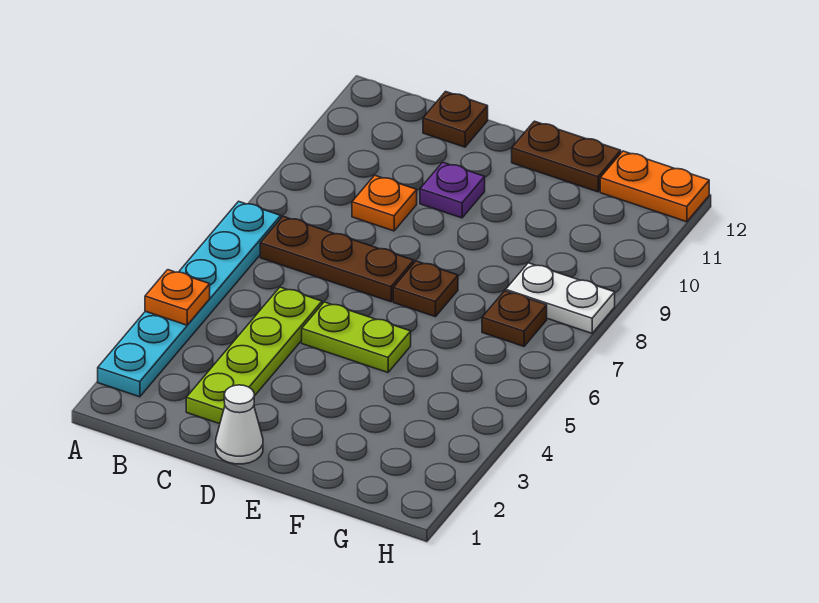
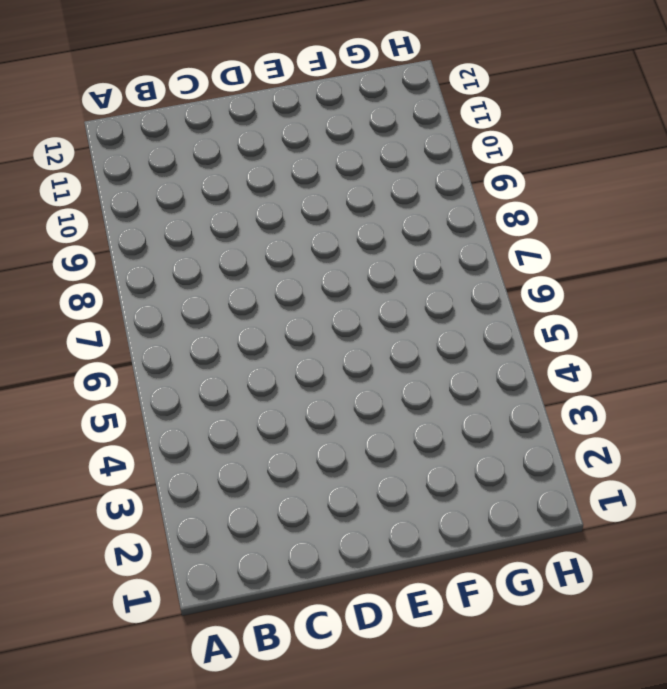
none -> cyan plate A2:A7 level 1
none -> brown plate B7:D7 level 1
none -> lime plate C2:C5 level 1

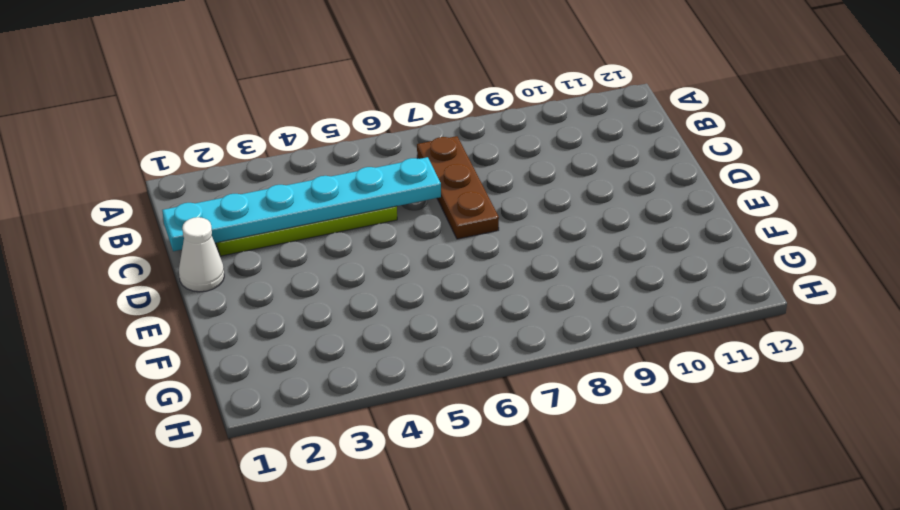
cyan plate C1:C6 level 2 -> cyan plate A2:A7 level 1
none -> orange plate C9 level 1
none -> brown plate C12 level 1
none -> lime plate D5:E5 level 1

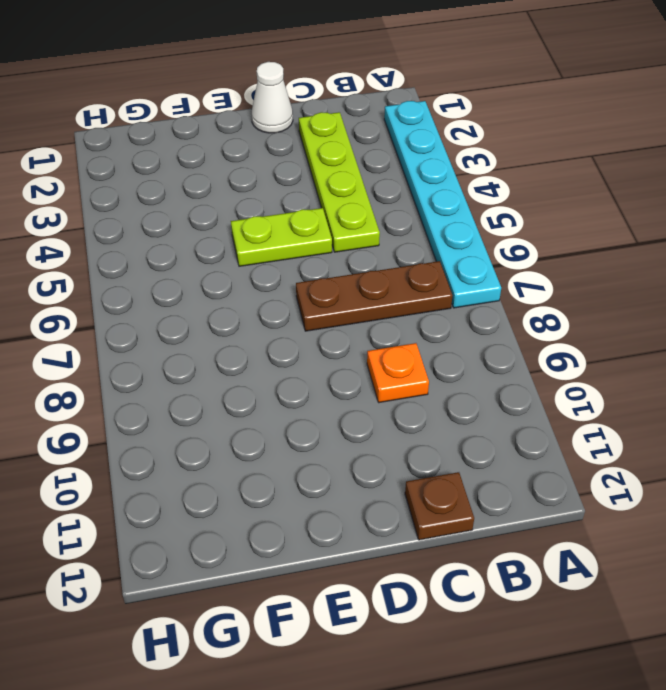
none -> purple plate D10 level 1
none -> brown plate E7 level 1
none -> brown plate E12:F12 level 1

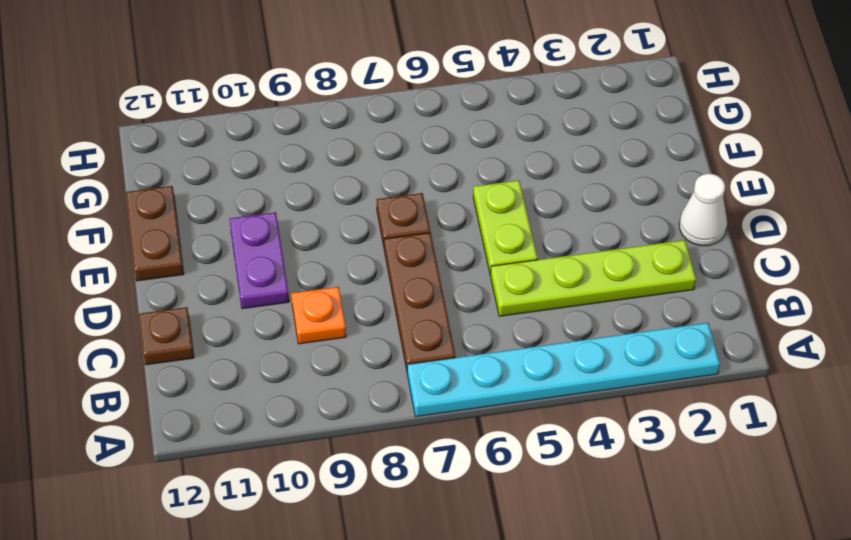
purple plate D10:E10 level 1 -> purple plate D10 level 1
none -> brown plate G7 level 1
none -> white plate G8:H8 level 1
none -> orange plate G12:H12 level 1

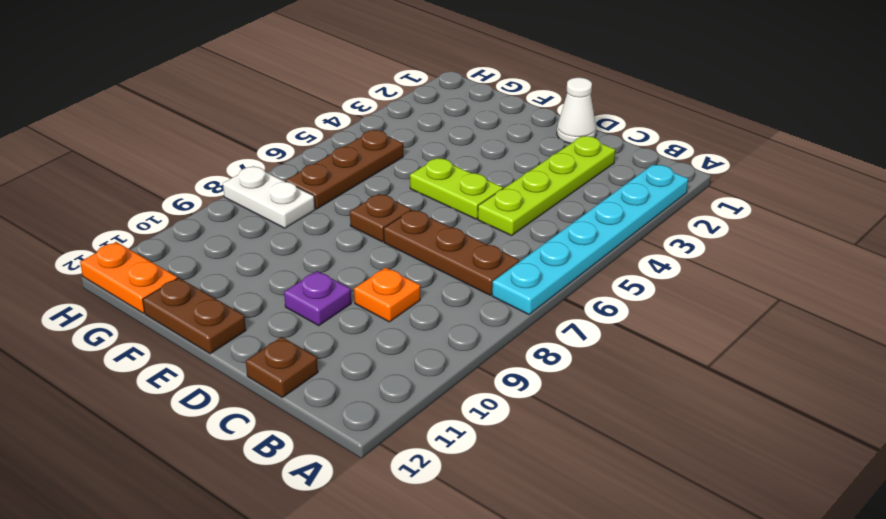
brown plate G5:G7 level 1 -> brown plate G7 level 1
none -> orange plate A4 level 2

